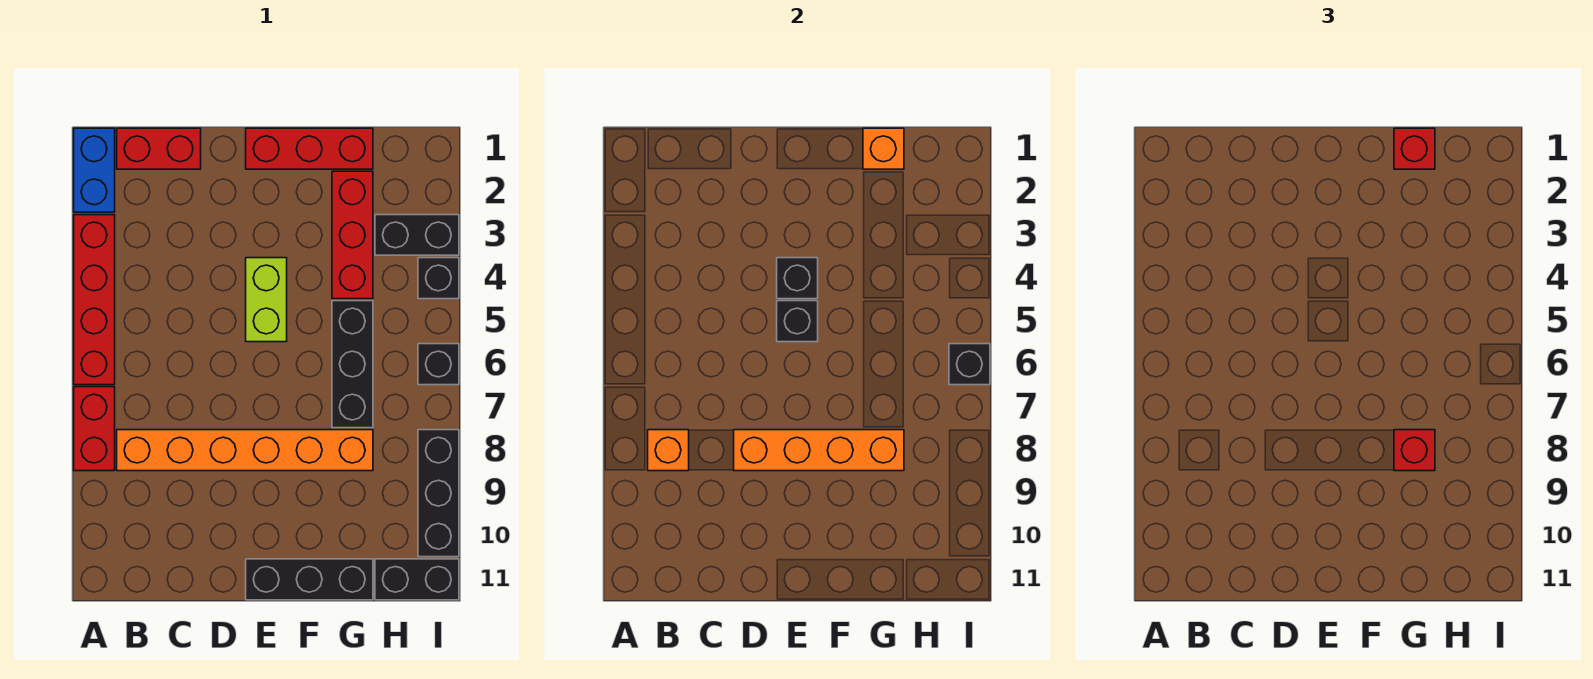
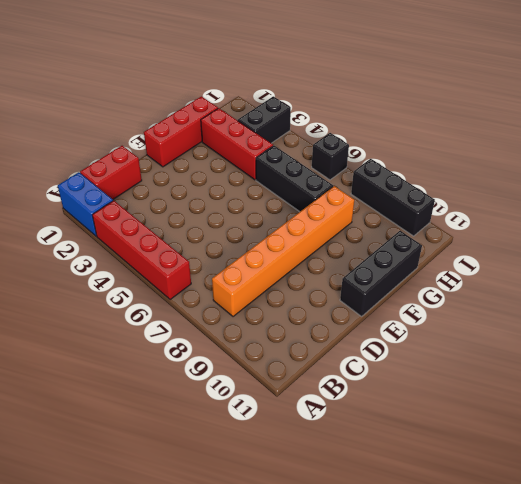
none -> red brick A7:A8 level 1
none -> lime brick E4:E5 level 1
none -> black brick H11:I11 level 1

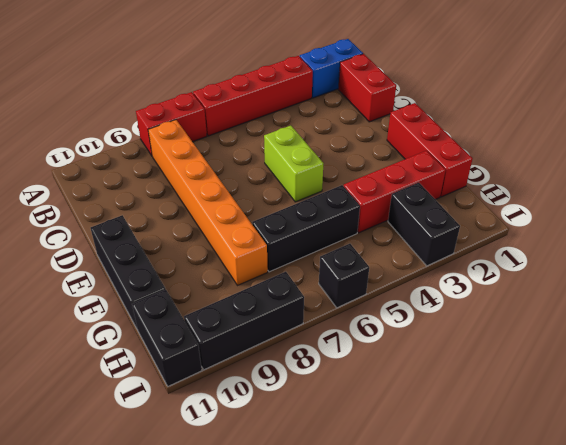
lime brick D5:E5 level 1 -> lime brick E4:E5 level 1
none -> black brick I4 level 1
none -> orange brick B8 level 2
none -> orange brick D8:G8 level 2

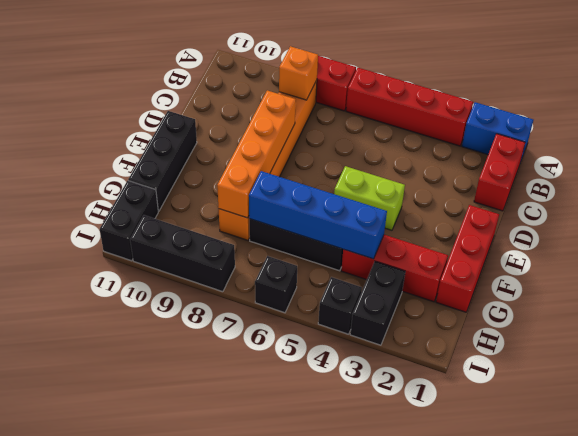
blue brick G4:G7 level 2 -> none
none -> black brick E4 level 2
none -> black brick E5 level 2
none -> orange brick G1 level 2

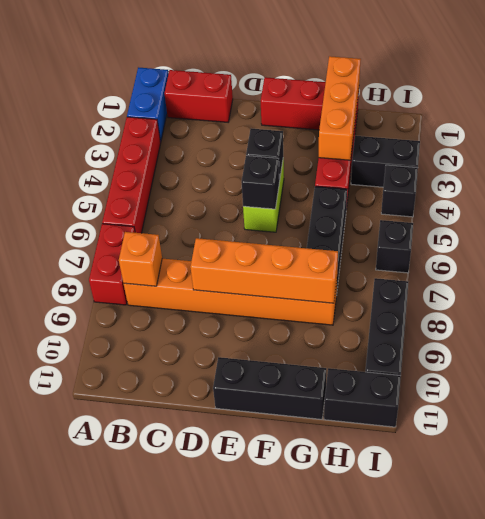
orange brick G1:G3 level 2 -> orange brick G1 level 2
none -> black brick I6 level 2
none -> red brick G1 level 3
none -> red brick G8 level 3

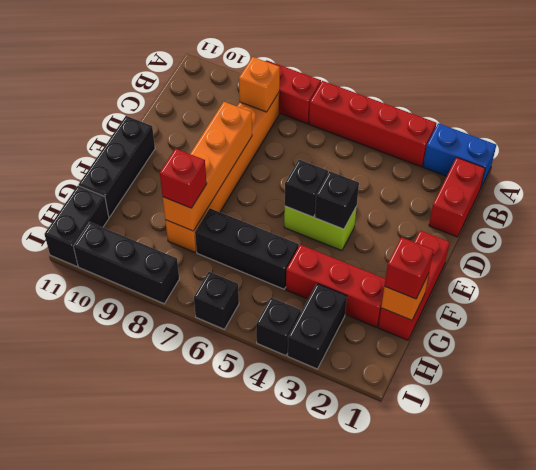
none -> black brick I6 level 2

